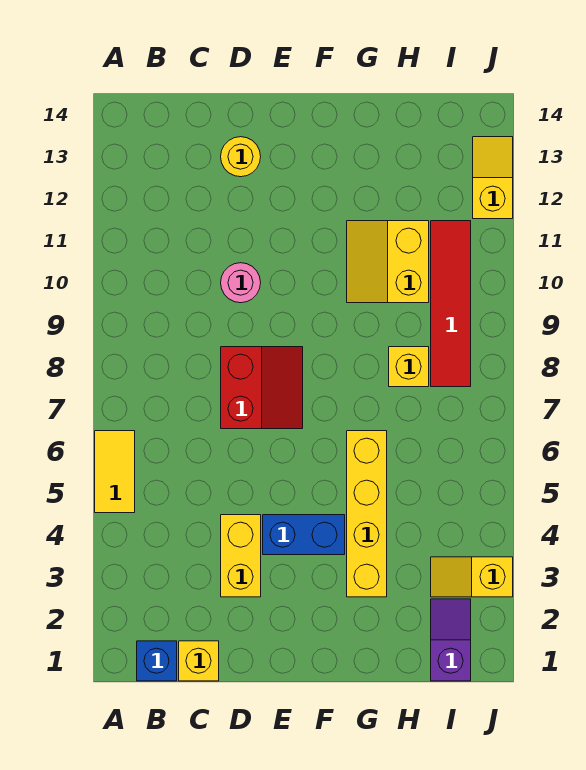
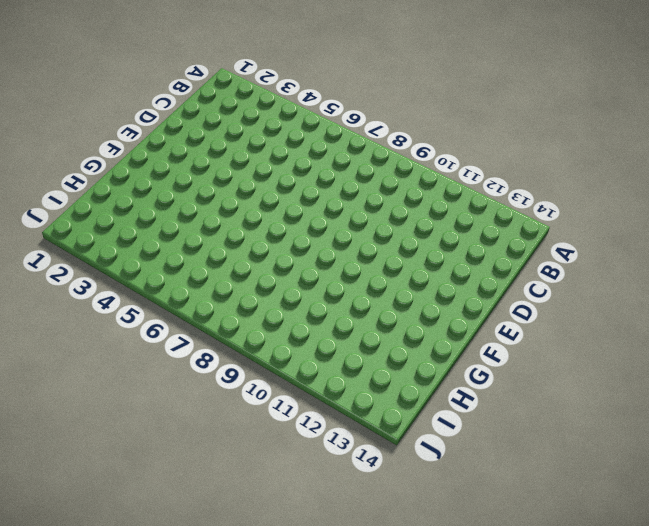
none -> yellow tile A5:A6 level 1
none -> blue brick B1 level 1
none -> yellow brick C1 level 1

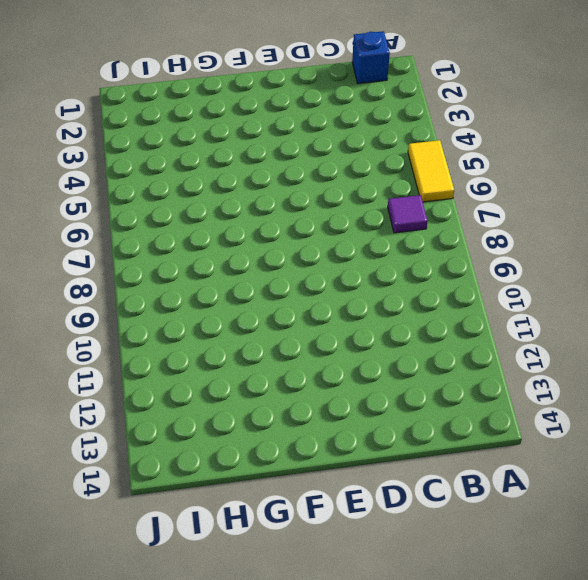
purple tile B7 level 1 -> none
none -> yellow brick C1 level 1
none -> yellow brick D3:D4 level 1
none -> red slope D7:E8 level 1 top D

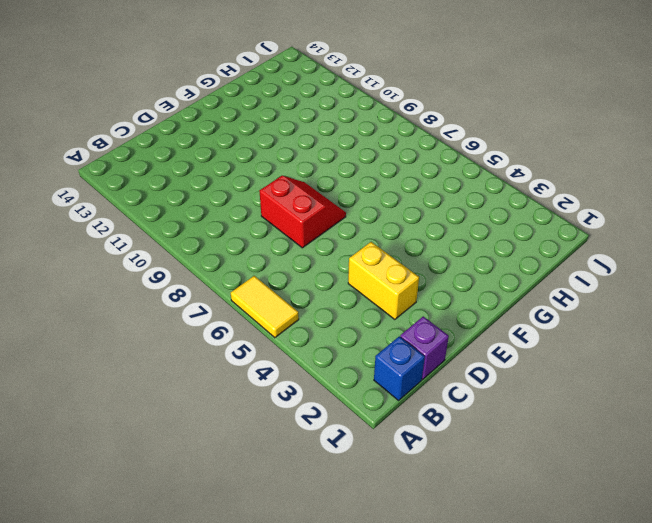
purple brick C1 level 1 -> yellow brick C1 level 1
none -> pink round brick D10 level 1
none -> yellow round brick D13 level 1
none -> blue brick E4:F4 level 1

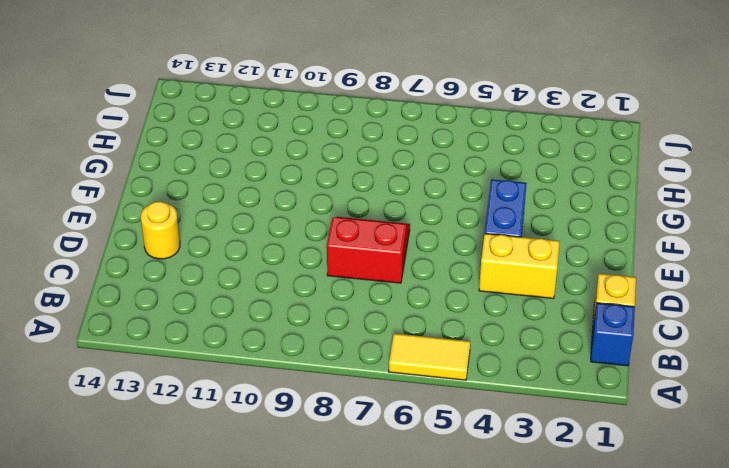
none -> pink round brick D10 level 1
none -> yellow brick G3:G6 level 1
none -> yellow slope G10:H11 level 1 top H

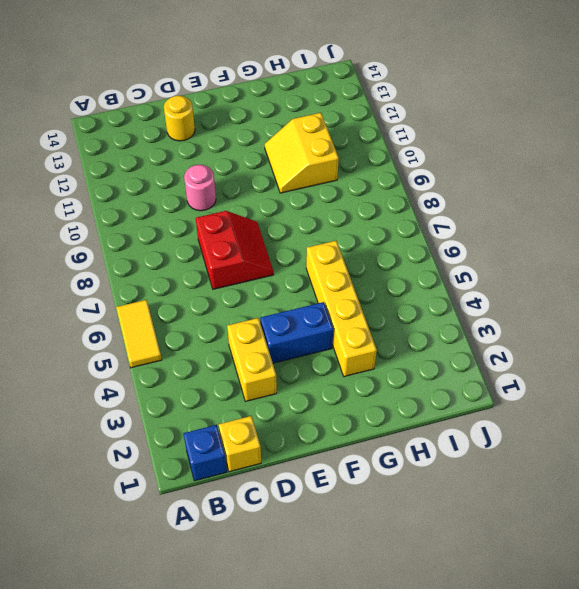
none -> yellow brick H8 level 1
none -> purple slope I1:I2 level 1 top 1
none -> yellow slope I3:J3 level 1 top J

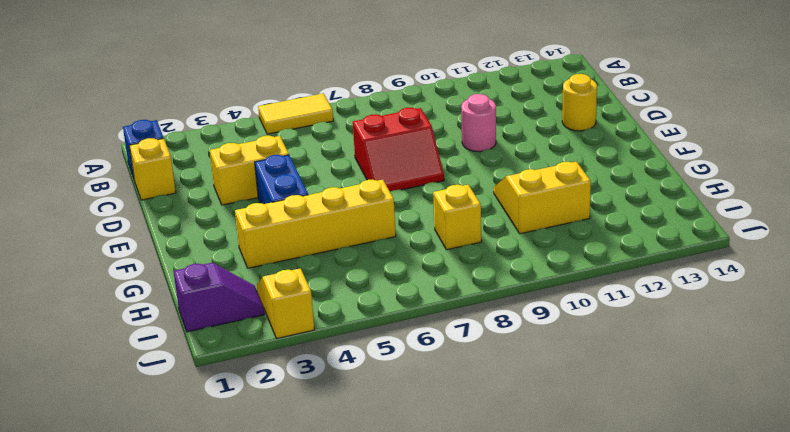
none -> red tile I8:I11 level 1
none -> yellow slope J12:J13 level 1 top 12

